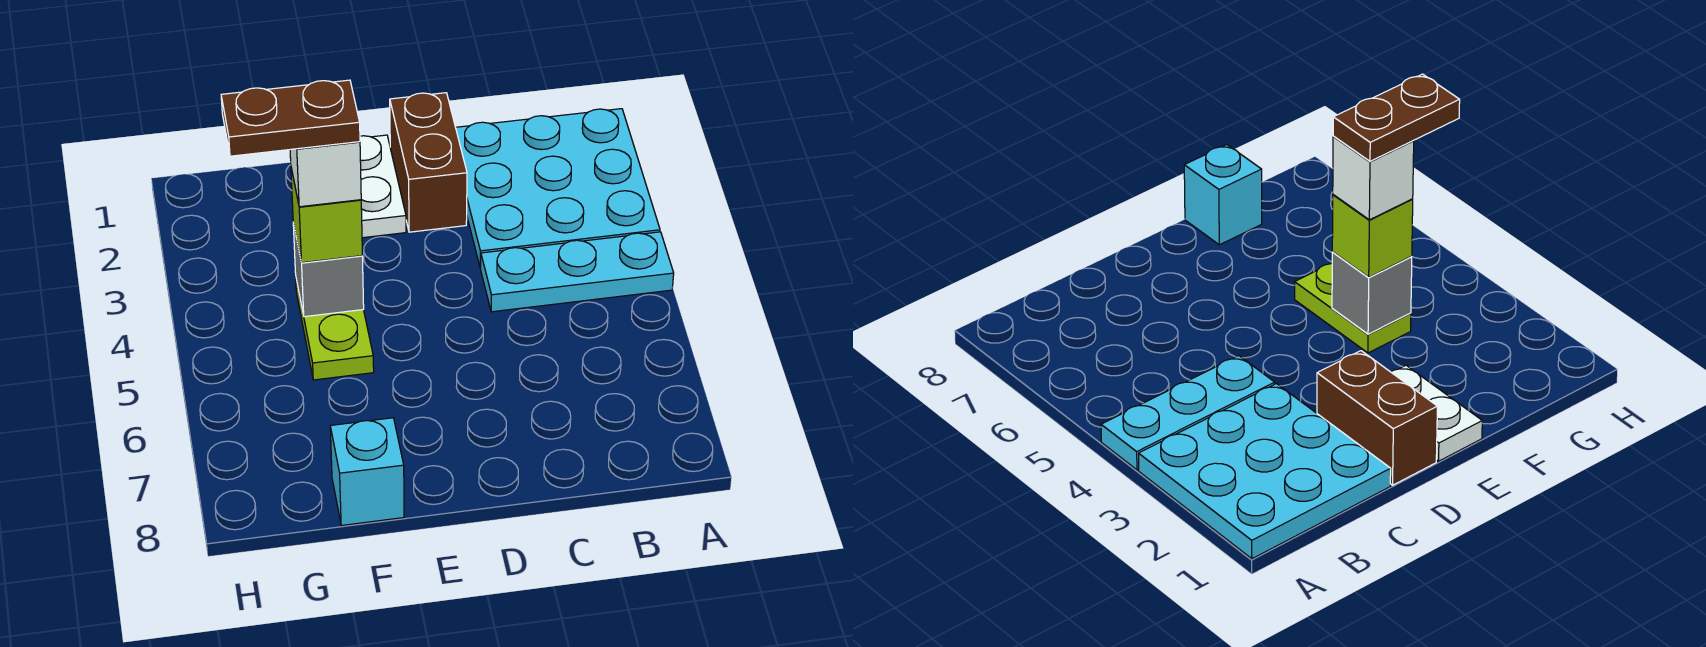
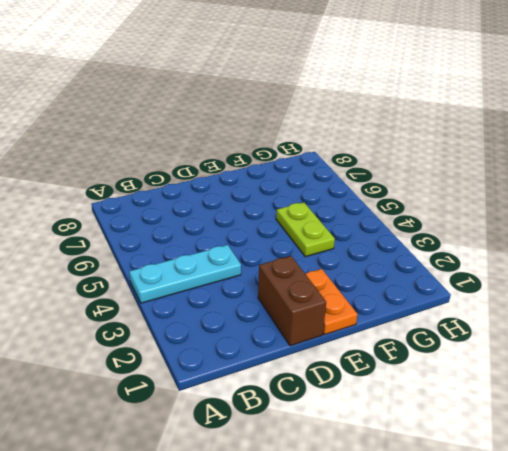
orange plate E1:E2 level 1 -> white plate E1:E2 level 1
none -> cyan plate A1:C3 level 1
none -> cyan brick F8 level 1

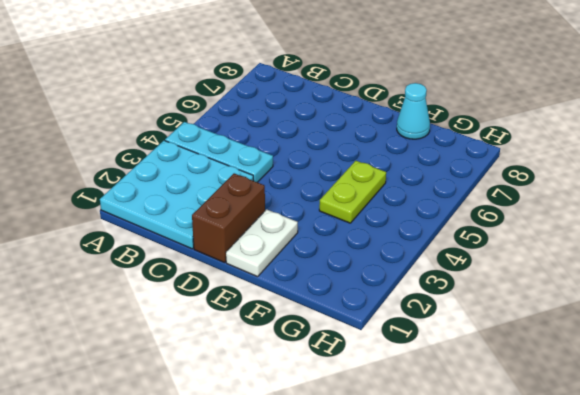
cyan cone F8 level 1 -> cyan brick F8 level 1
none -> grey brick F4 level 2
none -> lime brick F4 level 3

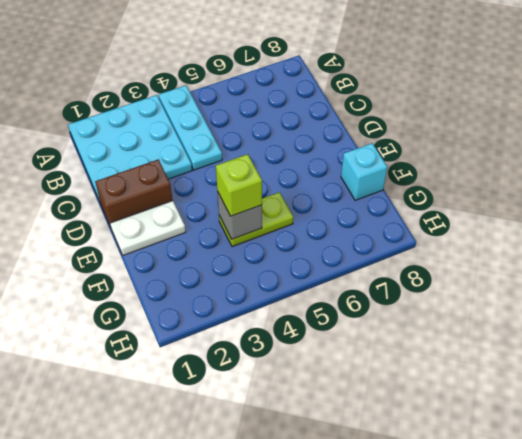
none -> white brick F4 level 4
none -> brown plate F4:G4 level 5

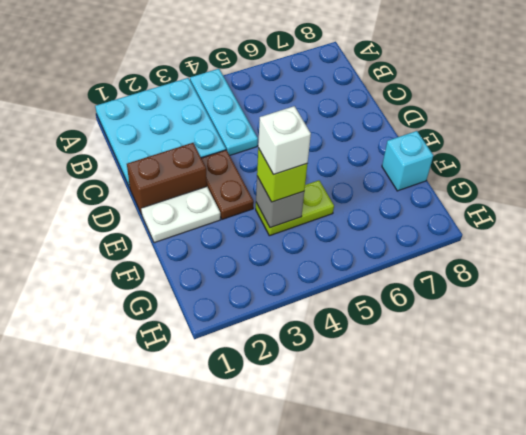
brown plate D3:E3 level 1 -> brown plate F4:G4 level 5

